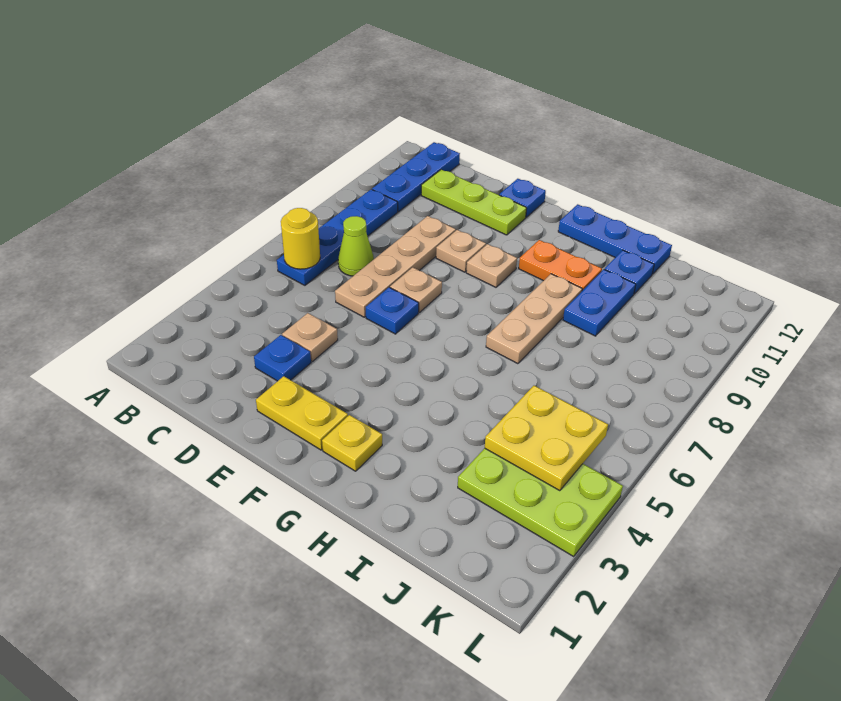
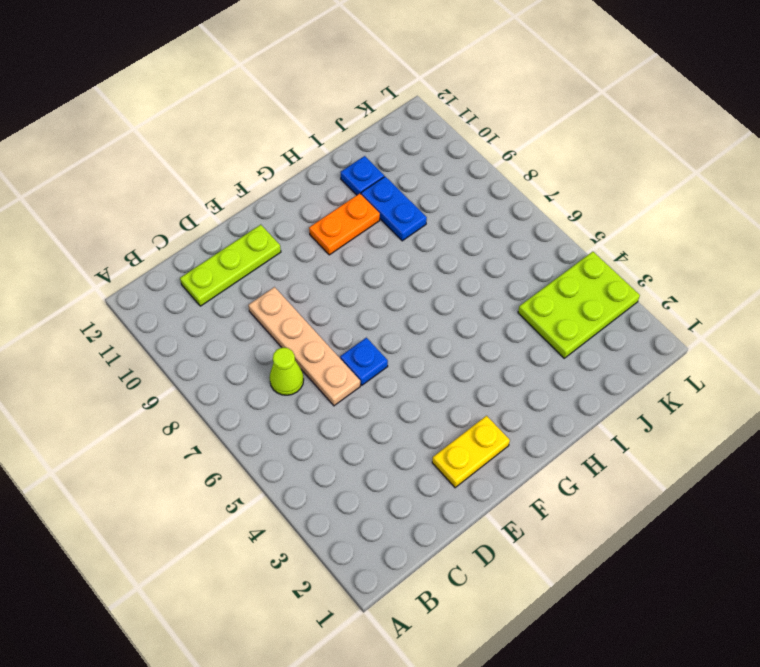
none -> blue plate B6:B9 level 1
none -> blue plate B10:B12 level 1
none -> blue plate D3 level 1

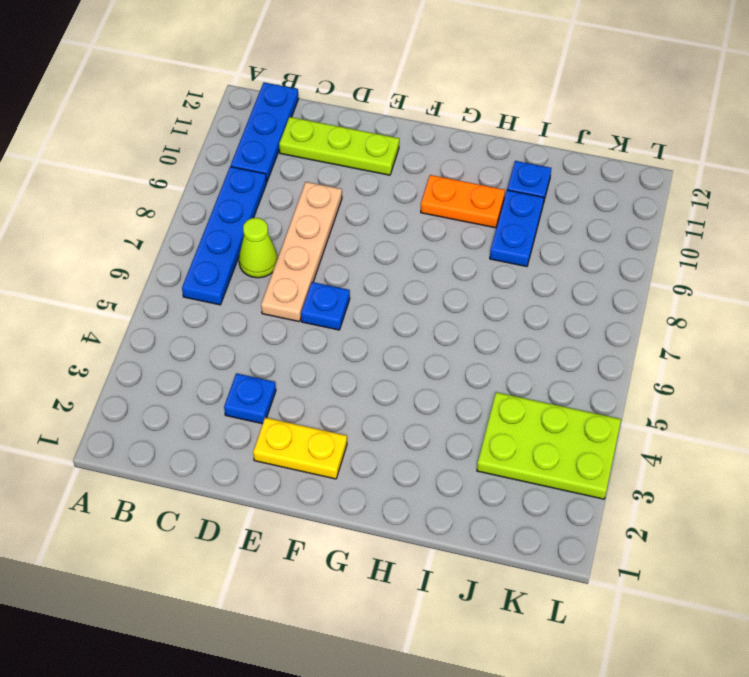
none -> tan plate D4 level 1
none -> tan plate E7 level 1
none -> tan plate E9 level 1

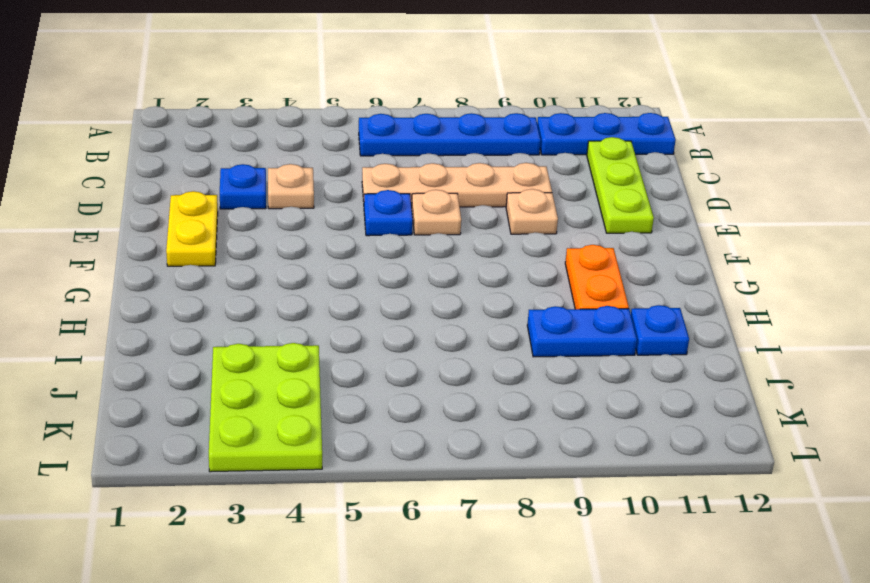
none -> lime cone C7 level 1
none -> blue plate E12 level 1
none -> tan plate F9 level 1

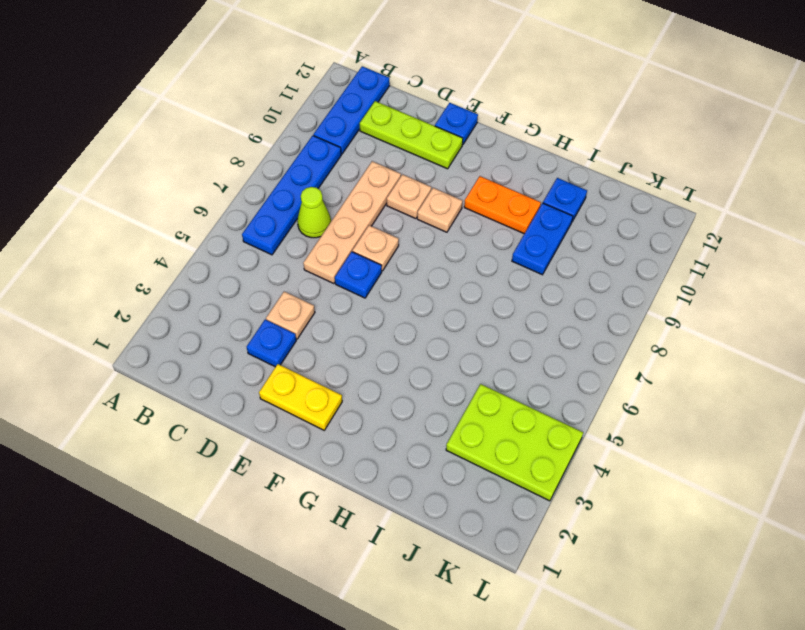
none -> yellow plate G2 level 1
none -> blue plate G12:I12 level 1
none -> tan plate H7:H9 level 1

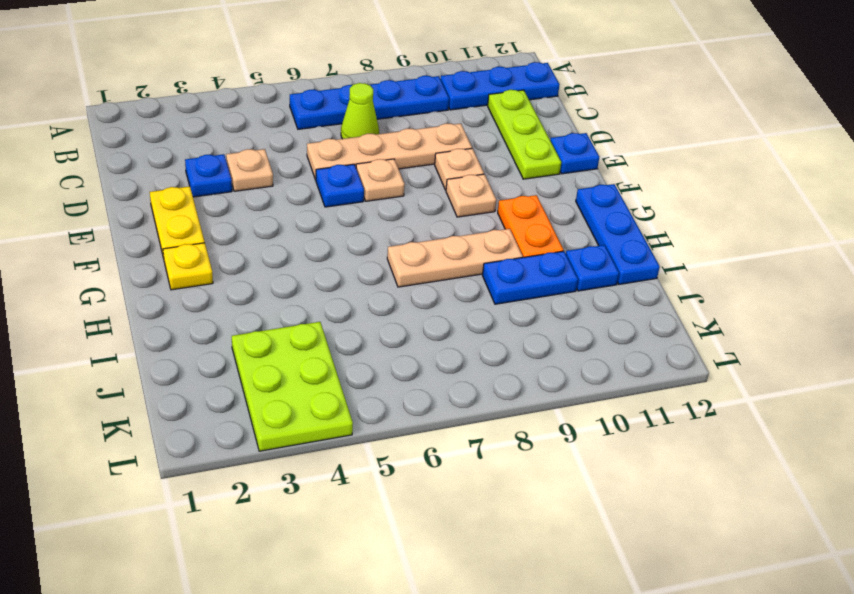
none -> yellow round brick B6 level 2
none -> yellow plate J4:K5 level 2

